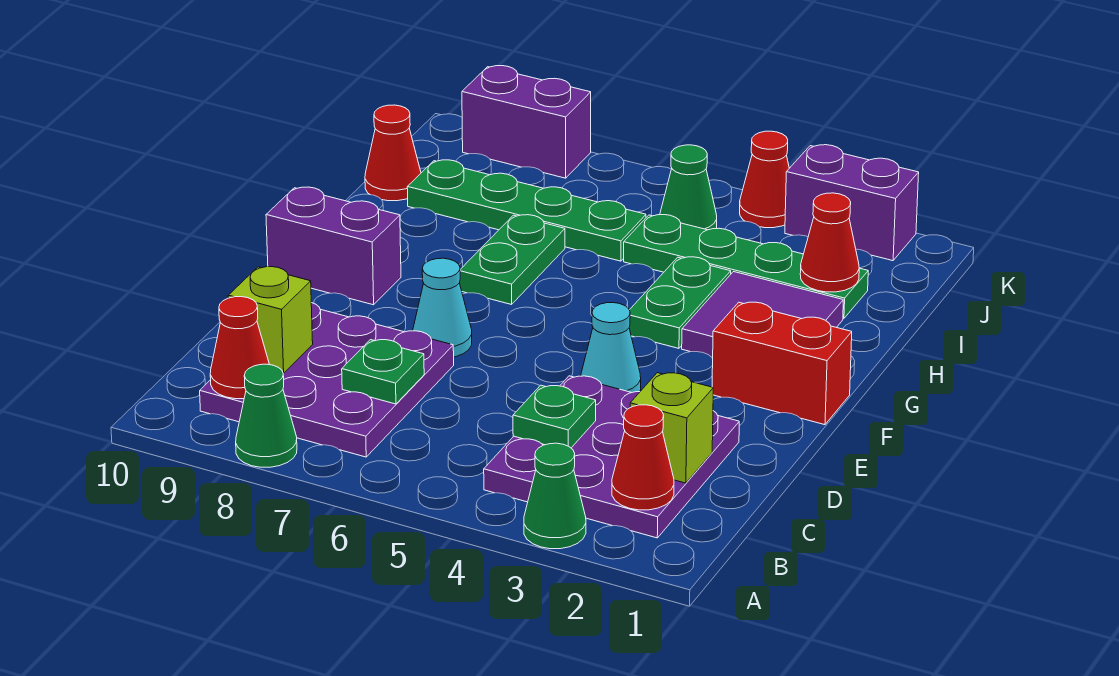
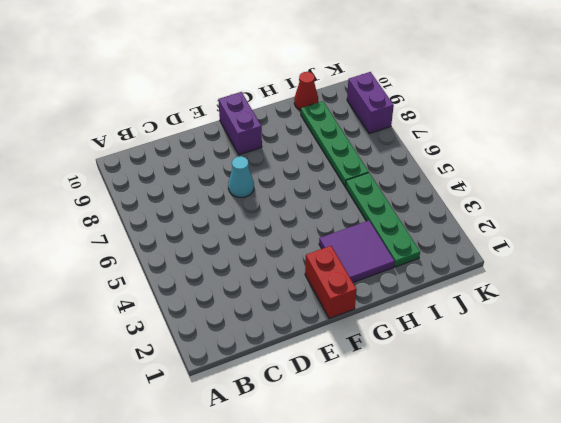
none -> green cone A3 level 1
none -> green cone A8 level 1
none -> purple plate B2:D4 level 1

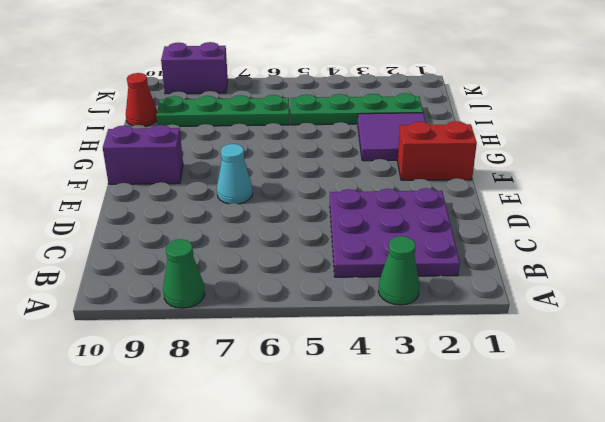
none -> purple plate B7:D9 level 1
none -> cyan cone E4 level 1
none -> green plate G4:H4 level 1

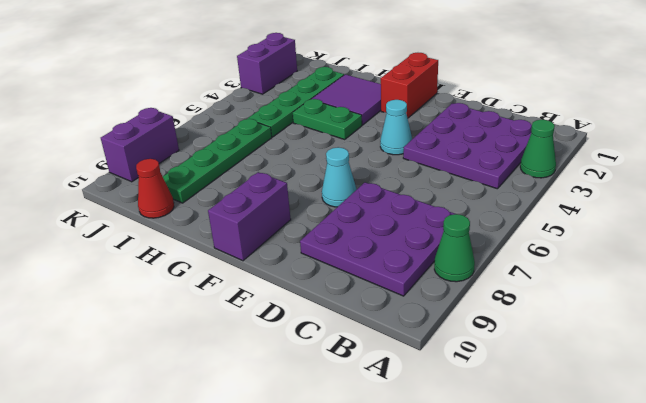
none -> green plate G7:H7 level 1
none -> green cone J5 level 1
none -> red cone K4 level 1

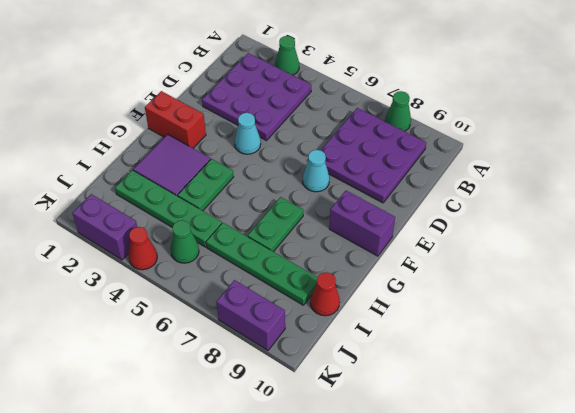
none -> red cone B2 level 2
none -> red cone B9 level 2
none -> lime brick C2 level 2

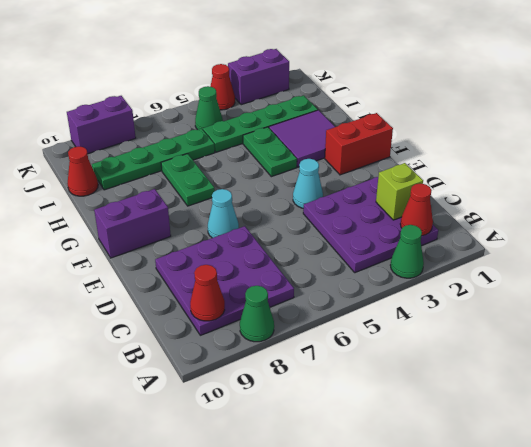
none -> green plate C4 level 2
none -> green plate C7 level 2
none -> lime brick C9 level 2

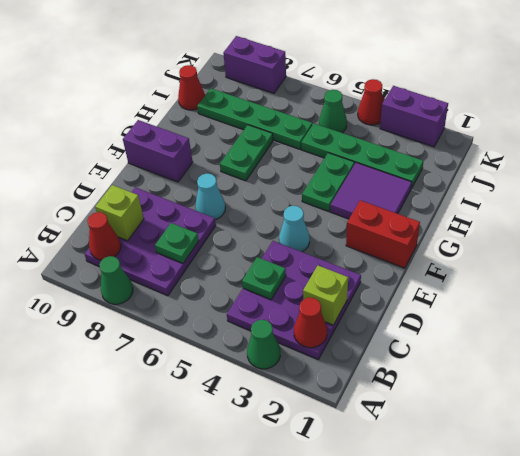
none -> red cone I2 level 2

